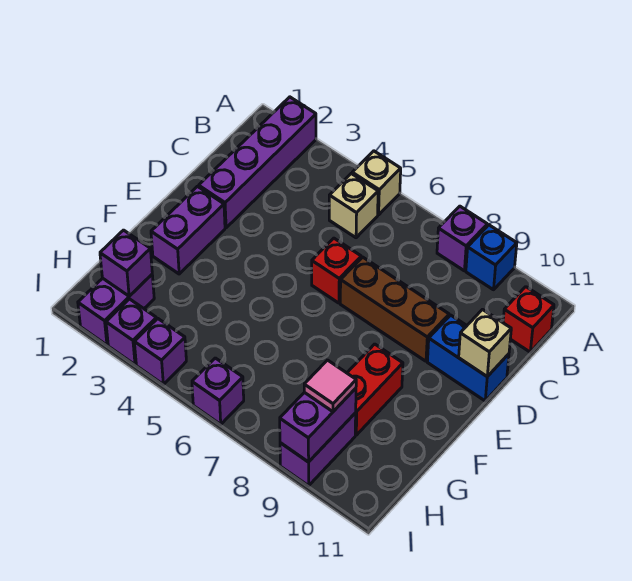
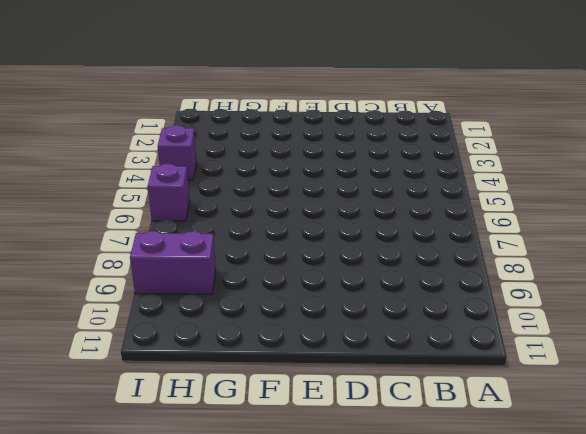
none -> purple brick A2:D2 level 1
none -> tan brick A5 level 1
none -> purple brick A8 level 1

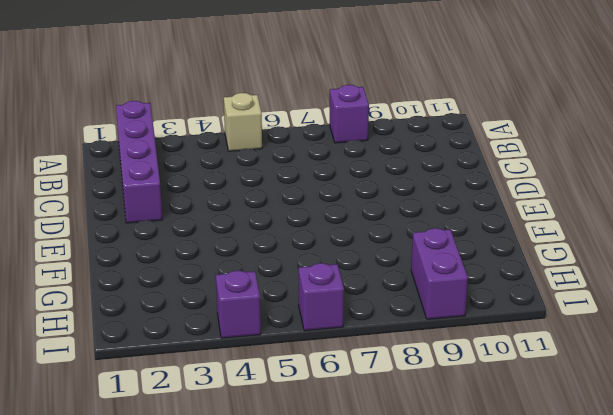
none -> blue brick A9 level 1
none -> tan brick B5 level 1
none -> red brick B11 level 1

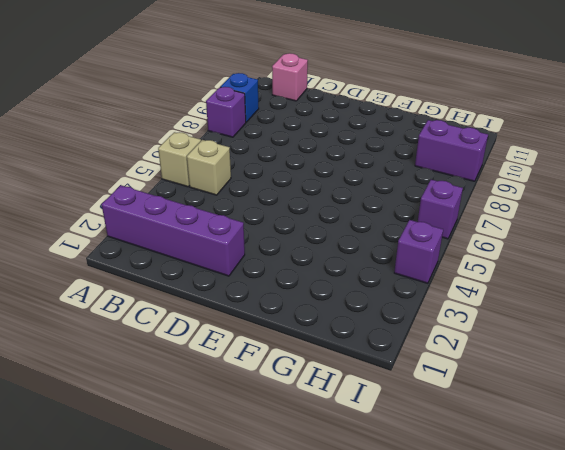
pink brick B11 level 1 -> red brick B11 level 1
none -> red brick D6 level 1
none -> brown brick D7:D9 level 1
none -> blue brick D10:D11 level 1

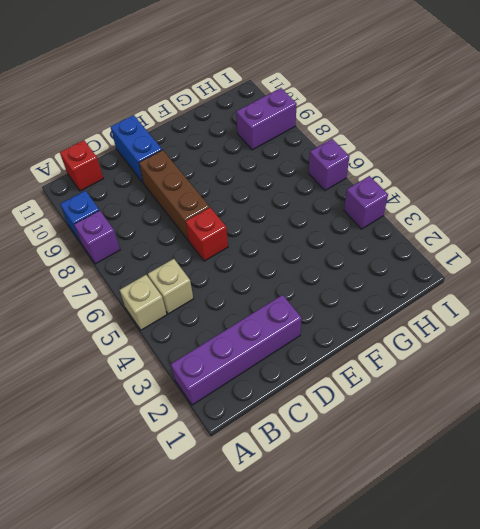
none -> purple brick E2:F2 level 1
none -> red brick F9:G9 level 1
none -> purple brick H2:I2 level 1

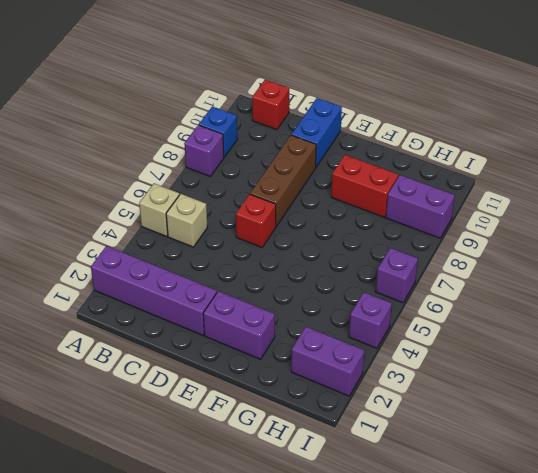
none -> purple brick I3 level 1
none -> tan brick D11 level 2
none -> purple brick H2 level 2

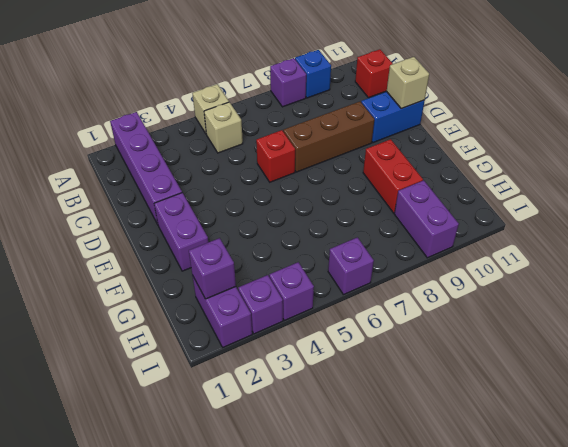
none -> purple brick H9:I9 level 2
none -> pink tile H9 level 3

